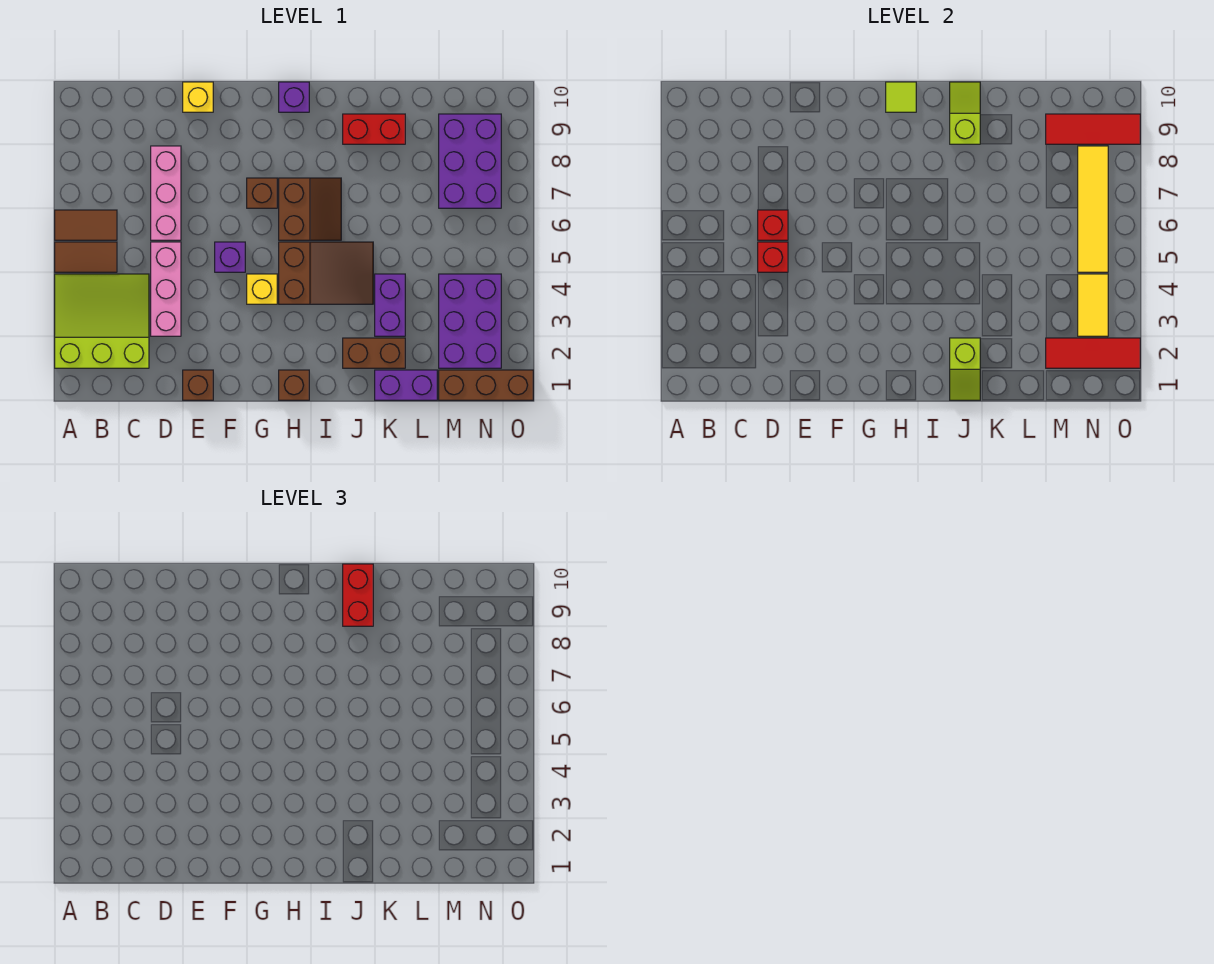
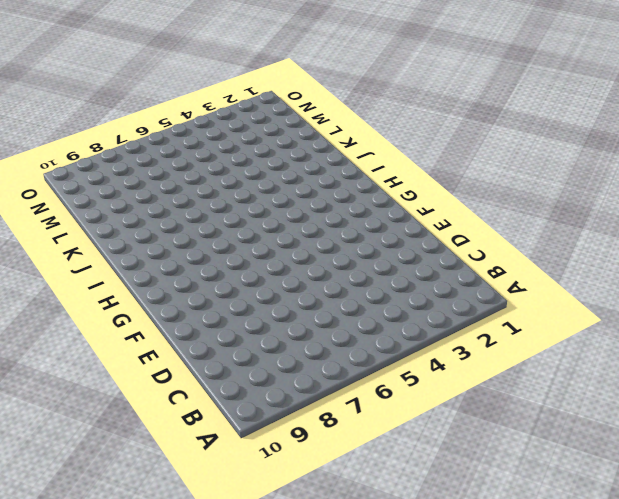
none -> lime slope A2:C4 level 1 top 2
none -> brown tile A5:B5 level 1
none -> brown tile A6:B6 level 1
none -> pink brick D3:D5 level 1

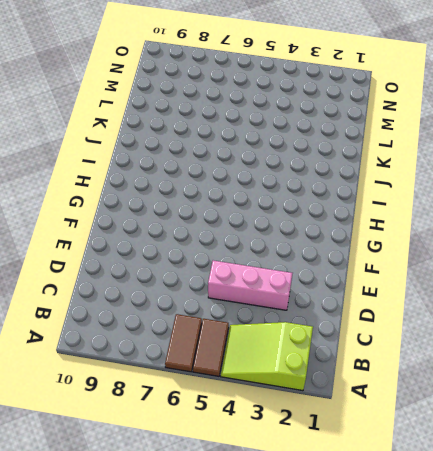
lime slope A2:B4 level 1 top 2 -> lime slope A2:C4 level 1 top 2
none -> pink brick D6:D8 level 1
none -> brown brick E1 level 1
none -> yellow brick E10 level 1
none -> purple brick F5 level 1

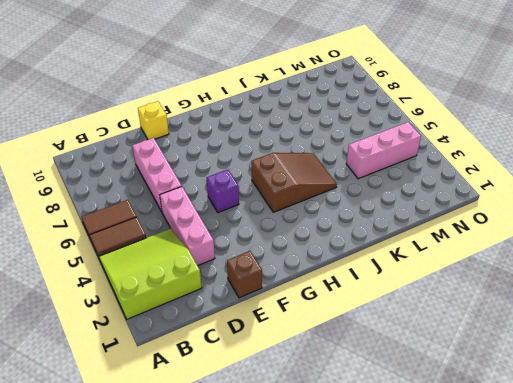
pink brick L4:N4 level 1 -> purple brick M2:N4 level 1
none -> yellow brick G4 level 1
none -> brown brick G7 level 1
none -> brown brick H1 level 1
none -> brown slope H6:I7 level 1 top H

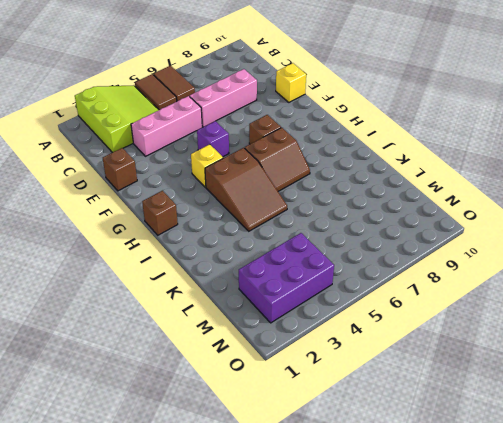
none -> purple brick H10 level 1
none -> brown brick J2:K2 level 1
none -> red brick J9:K9 level 1
none -> purple brick K1:L1 level 1

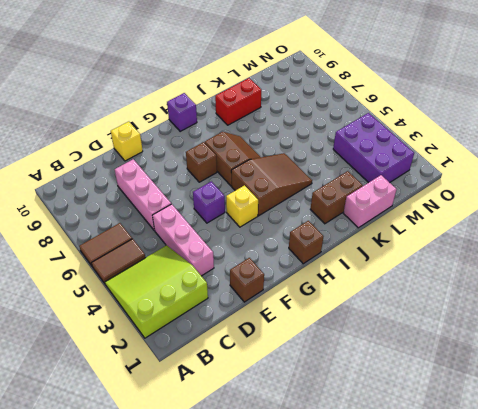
pink brick K1:L1 level 1 -> purple brick K1:L1 level 1
none -> purple brick K3:K4 level 1
none -> brown brick M1:O1 level 1
none -> purple brick M7:N9 level 1
none -> red brick D5 level 2

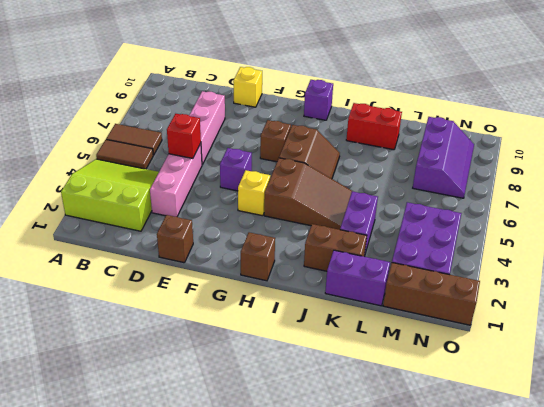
purple slope M7:N9 level 1 top M -> purple brick M7:N9 level 1
none -> red brick D6 level 2
none -> lime tile H10 level 2
none -> lime slope J1:J2 level 2 top 2
none -> lime slope J9:J10 level 2 top 9

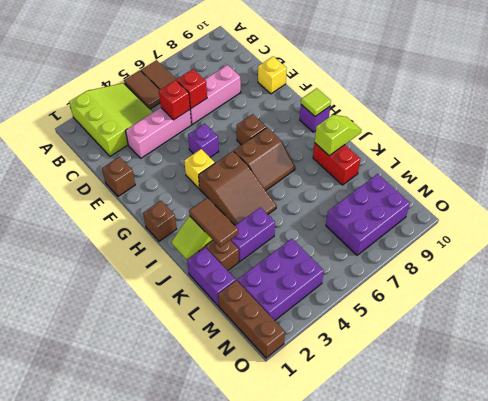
brown tile J2:K2 level 3 -> none
none -> red tile M2:O2 level 2
none -> red tile M9:O9 level 2
none -> yellow tile N3:N4 level 2
none -> yellow tile N5:N8 level 2

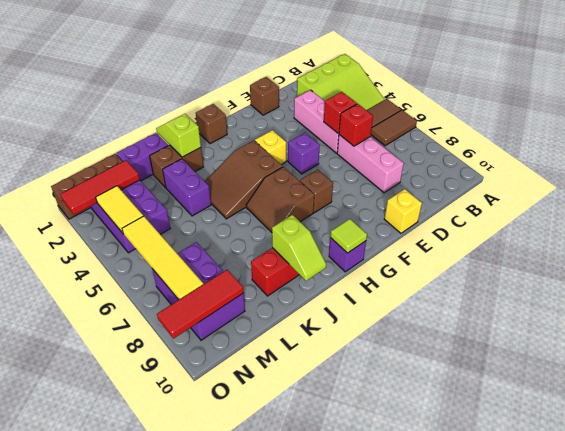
none -> red brick J9:J10 level 3

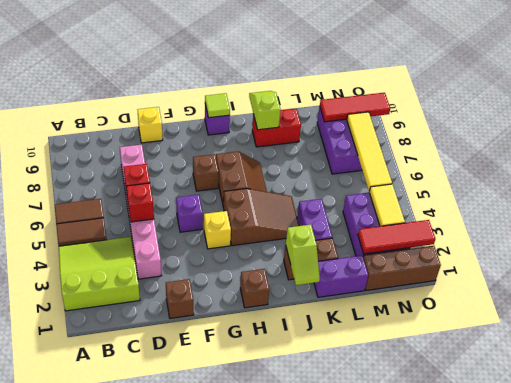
none -> red brick J9:J10 level 3

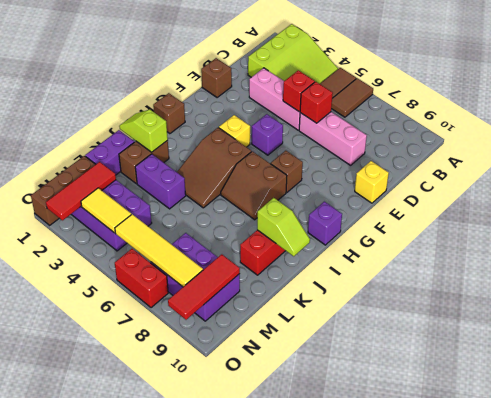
red brick O6:O7 level 1 -> red brick J9:J10 level 3
none -> lime tile H10 level 2

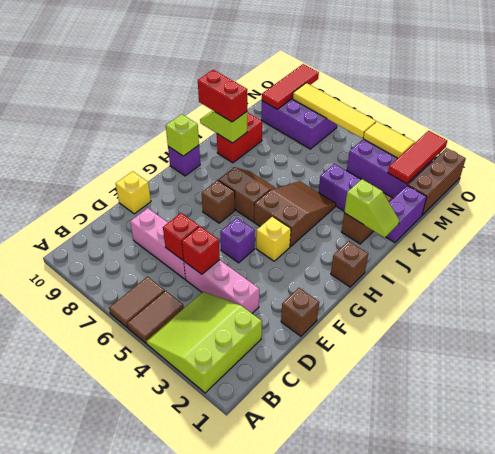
lime brick H10 level 2 -> lime tile H10 level 2

